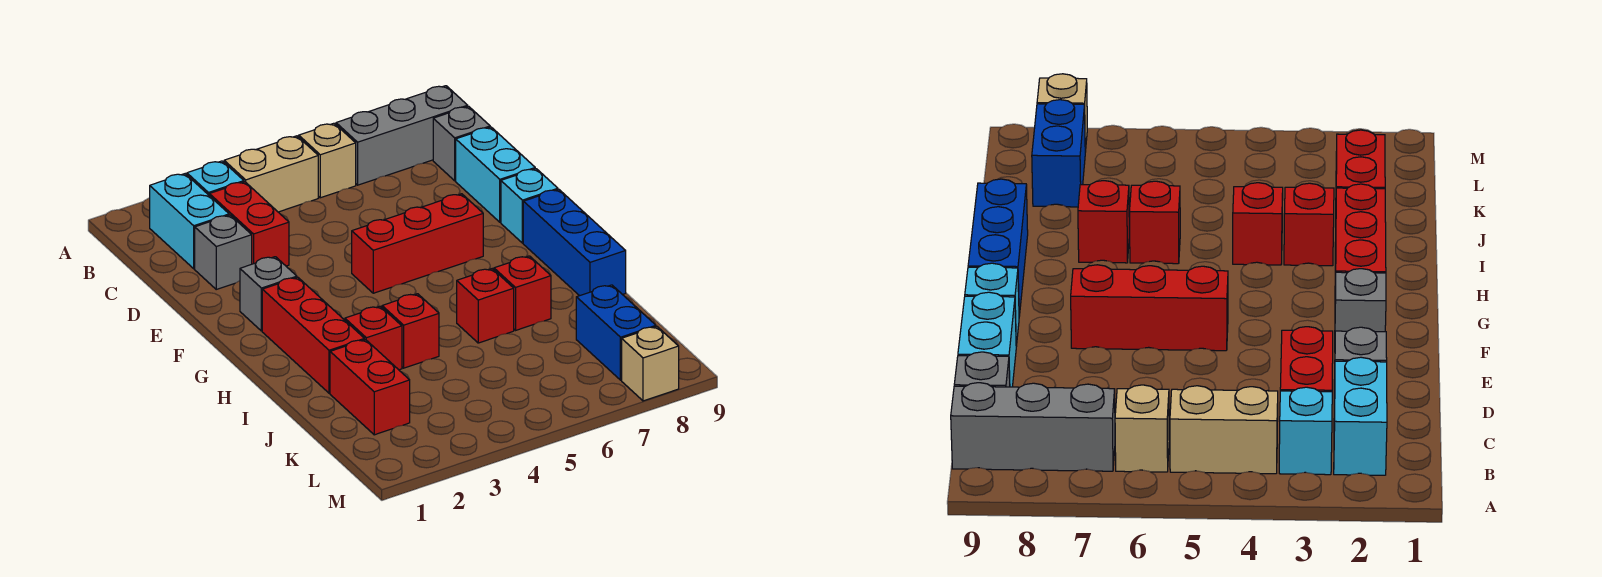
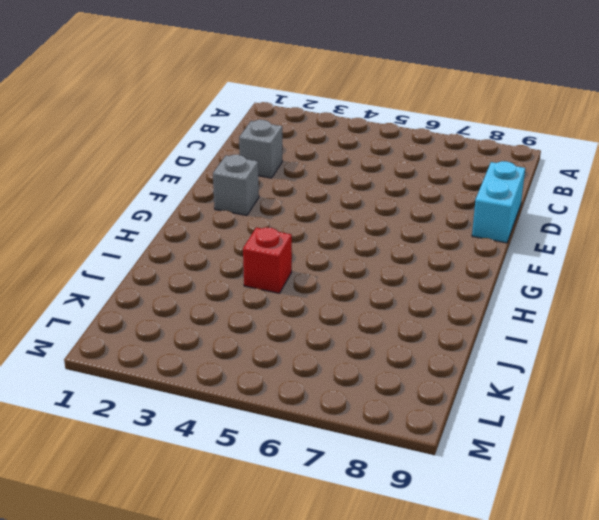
none -> cyan brick B2:C2 level 1
none -> cyan brick B3 level 1
none -> tan brick B4:B5 level 1

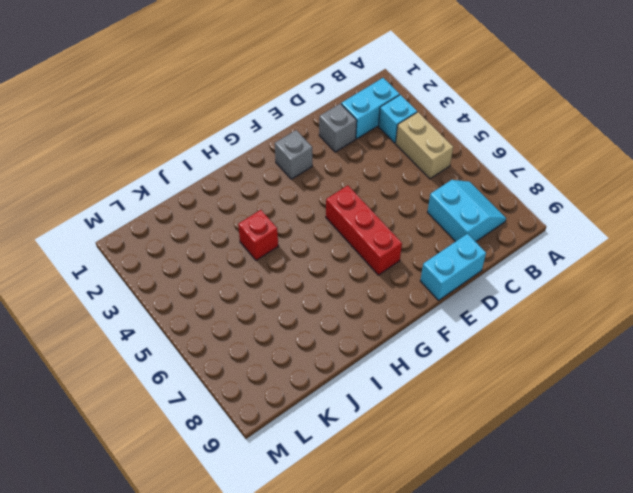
cyan slope B7:C8 level 1 top C -> grey brick B7:B9 level 1
none -> tan brick B6 level 1
none -> red brick C3:D3 level 1
none -> grey brick C9 level 1

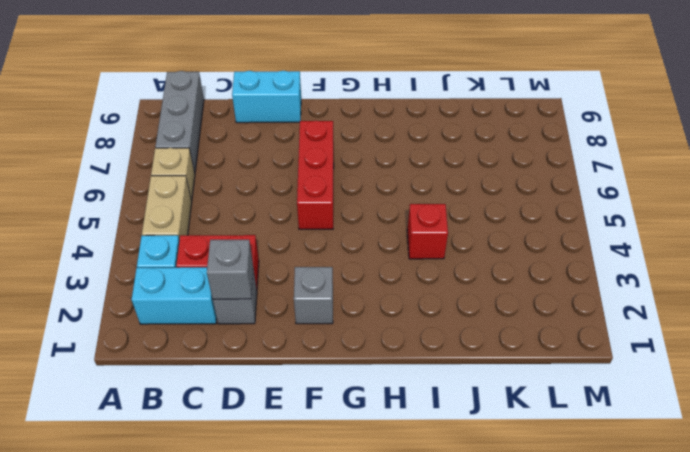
grey brick D2 level 2 -> grey brick C9 level 1
none -> cyan brick F9 level 1
none -> red brick G2:I2 level 1
none -> blue brick G9:I9 level 1

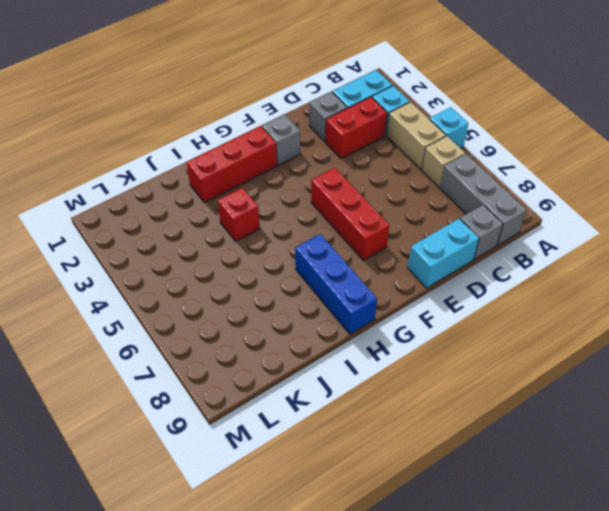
cyan brick A5 level 1 -> cyan brick F9 level 1
blue brick H7:H9 level 1 -> blue brick G9:I9 level 1
none -> red brick I3 level 1
none -> red brick I6 level 1
none -> red brick I7 level 1

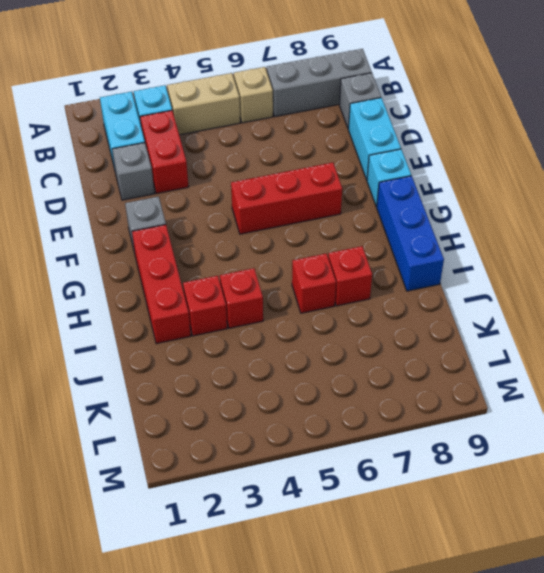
none -> red brick J2:K2 level 1
none -> blue brick K8:L8 level 1
none -> tan brick M8 level 1

